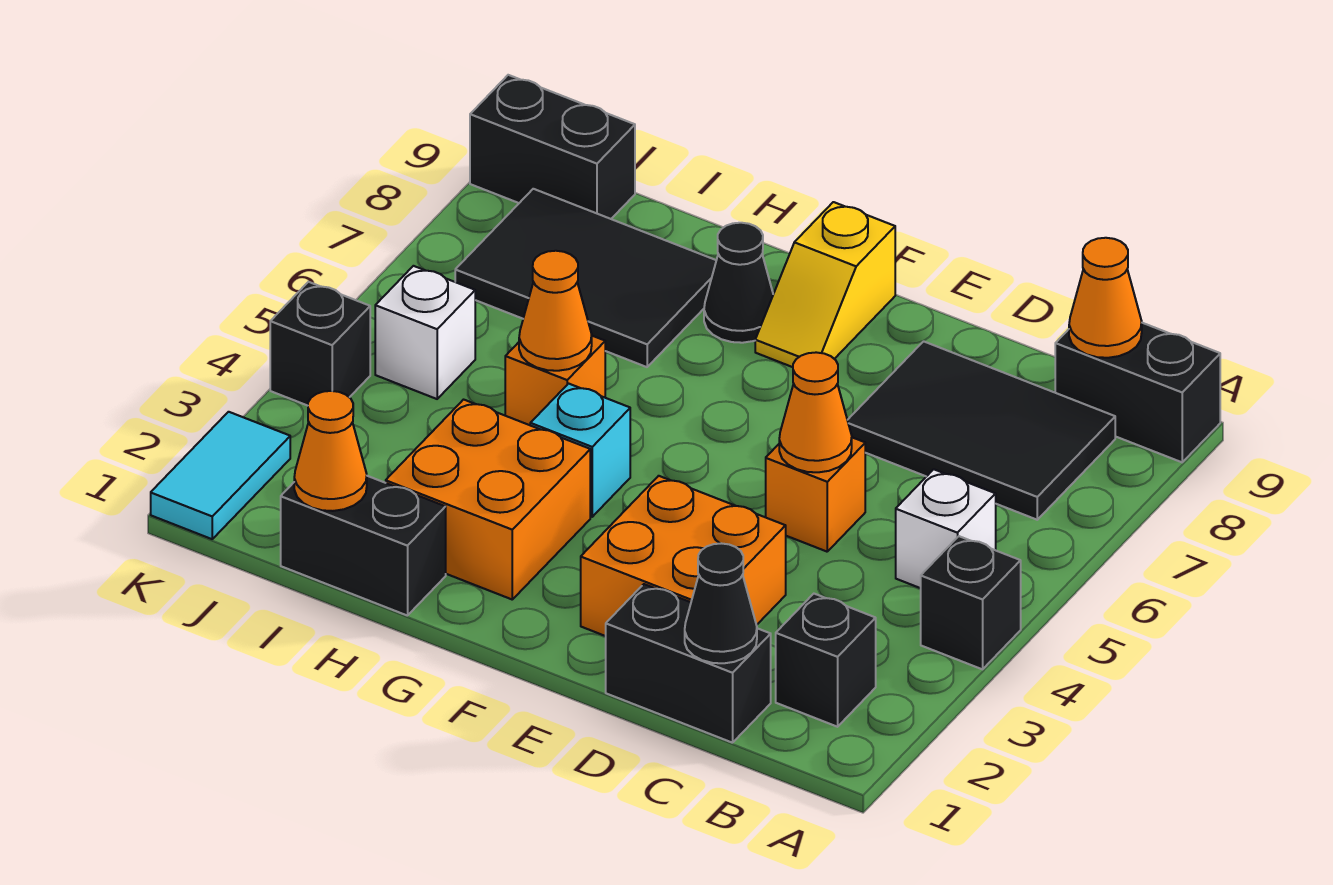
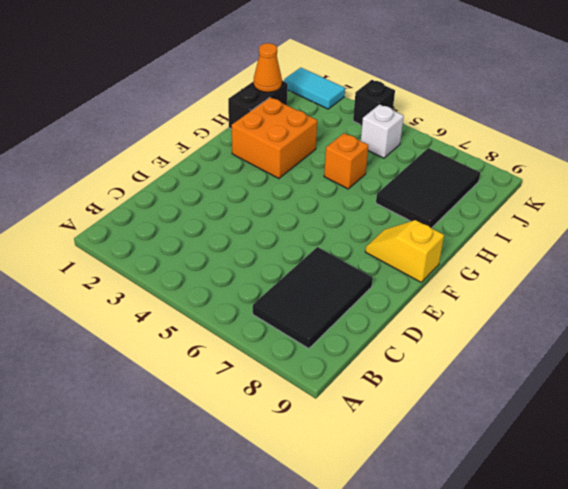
none -> black brick A4 level 1
none -> black brick A9:B9 level 1
none -> black brick B2 level 1

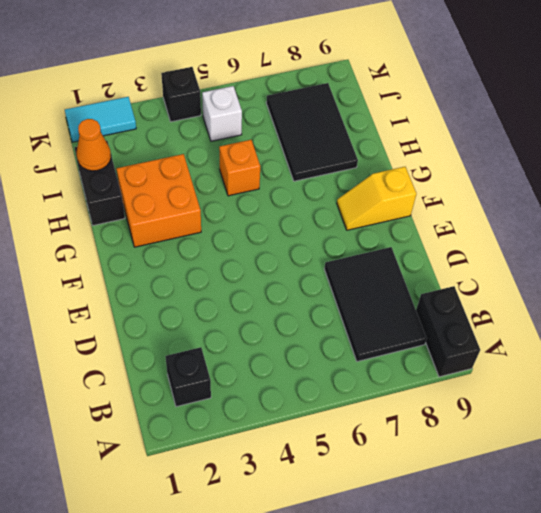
none -> black brick A4 level 1
none -> white brick B5 level 1
none -> black brick C1:D1 level 1

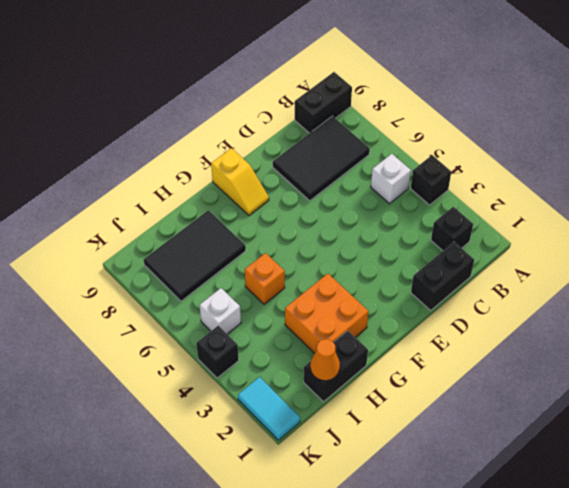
none -> orange brick D2:E3 level 1
none -> orange brick D5 level 1
none -> cyan brick G4 level 1

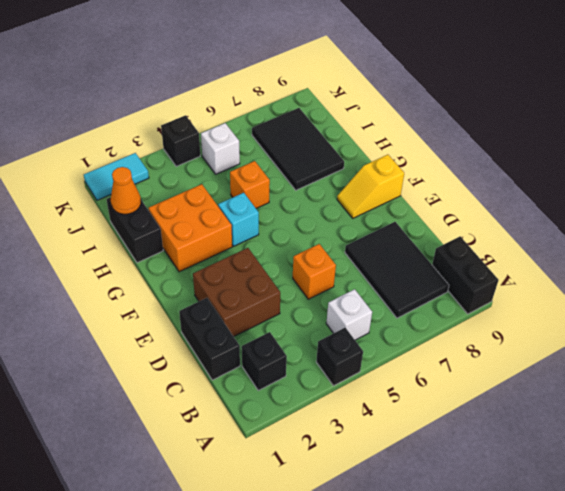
brown brick D2:E3 level 1 -> orange brick D2:E3 level 1
none -> black cone G8 level 1
none -> black brick J9:K9 level 1
none -> orange cone B9 level 2

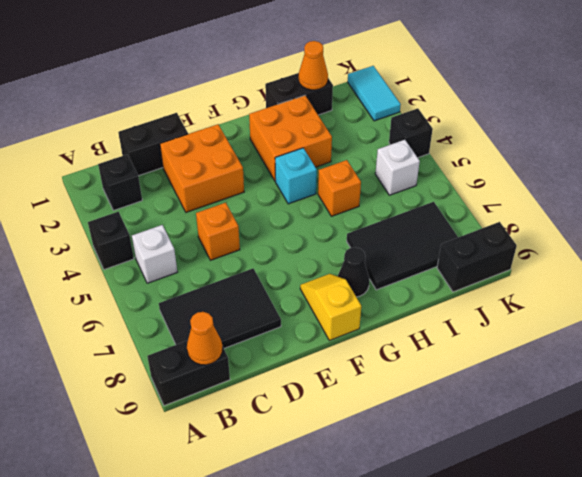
none -> black cone C1 level 2
none -> orange cone D5 level 2
none -> orange cone H5 level 2

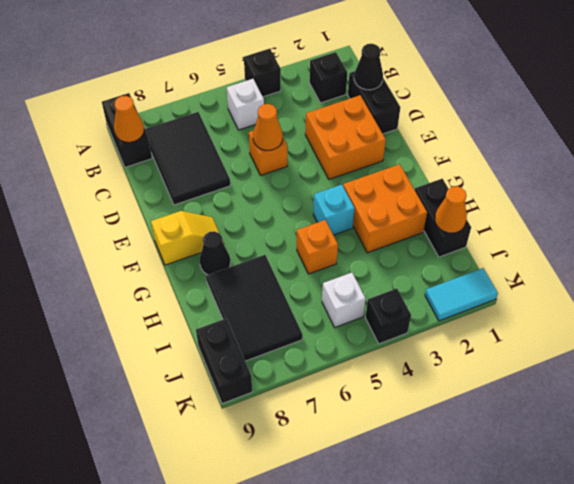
none -> orange cone H5 level 2

